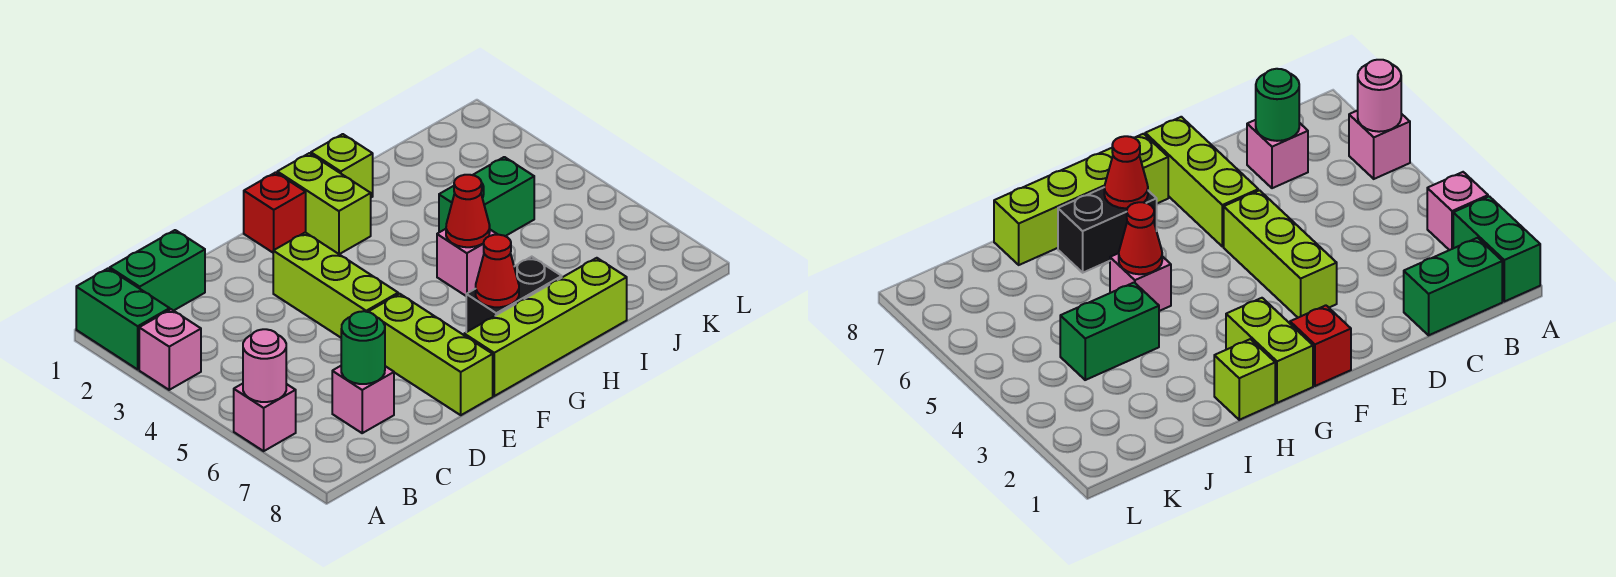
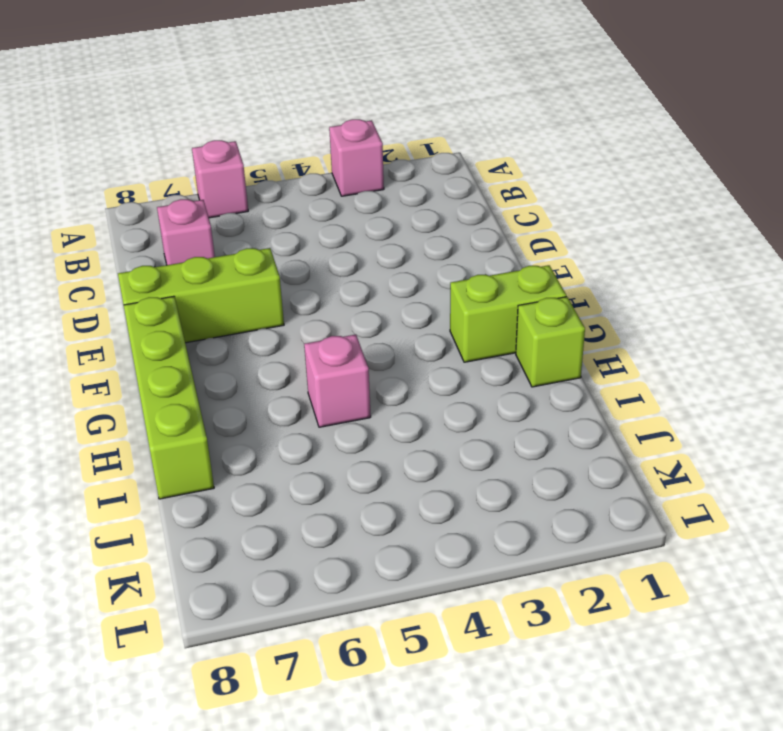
none -> green brick A1:A2 level 1
none -> green brick B1:C1 level 1
none -> lime brick E3:E5 level 1

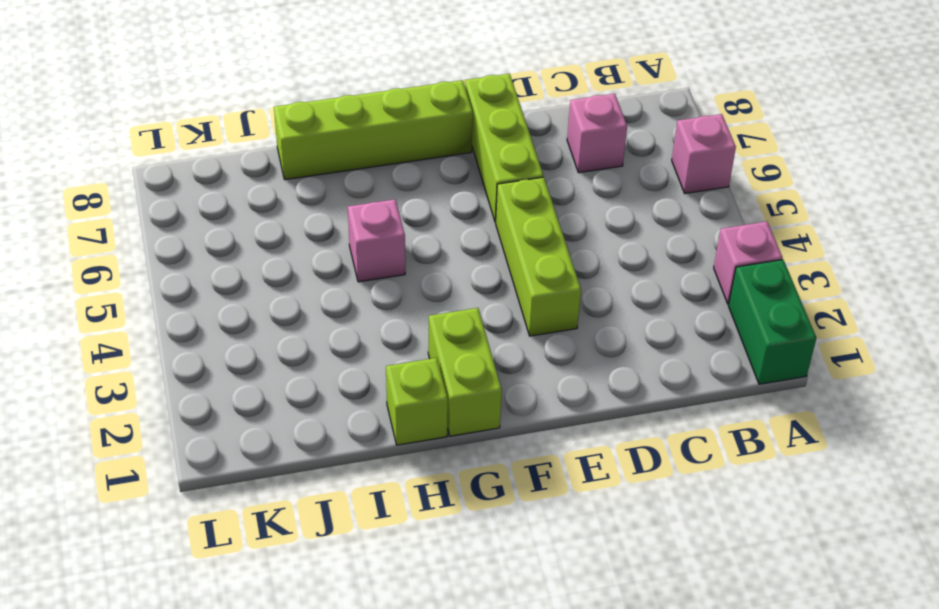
none -> green brick B1:C1 level 1
none -> red brick F1 level 1
none -> black brick G7:H7 level 1

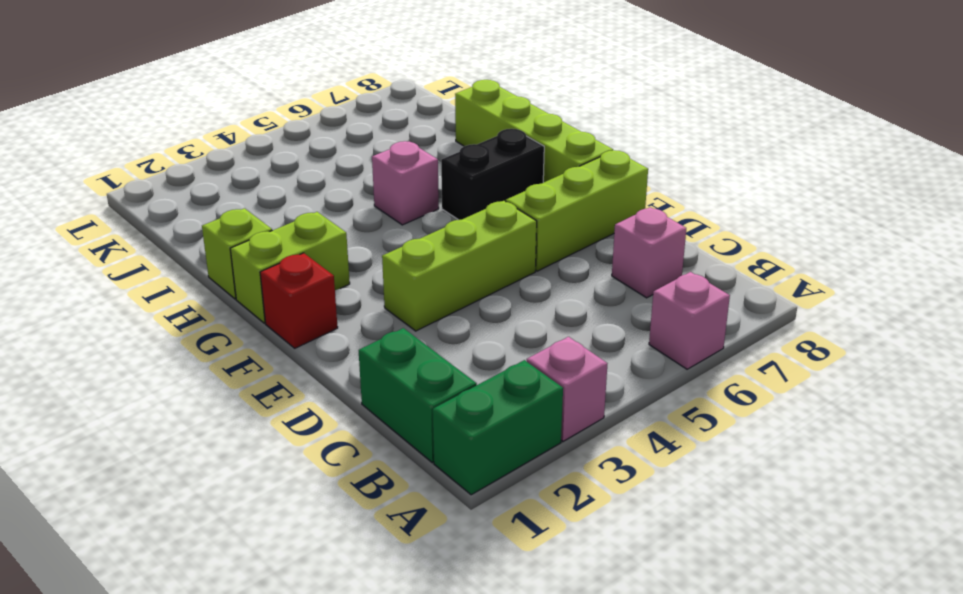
black brick G6:G7 level 1 -> black brick G7:H7 level 1
none -> green brick I4:J4 level 1
none -> pink round brick A6 level 2
none -> green round brick C7 level 2

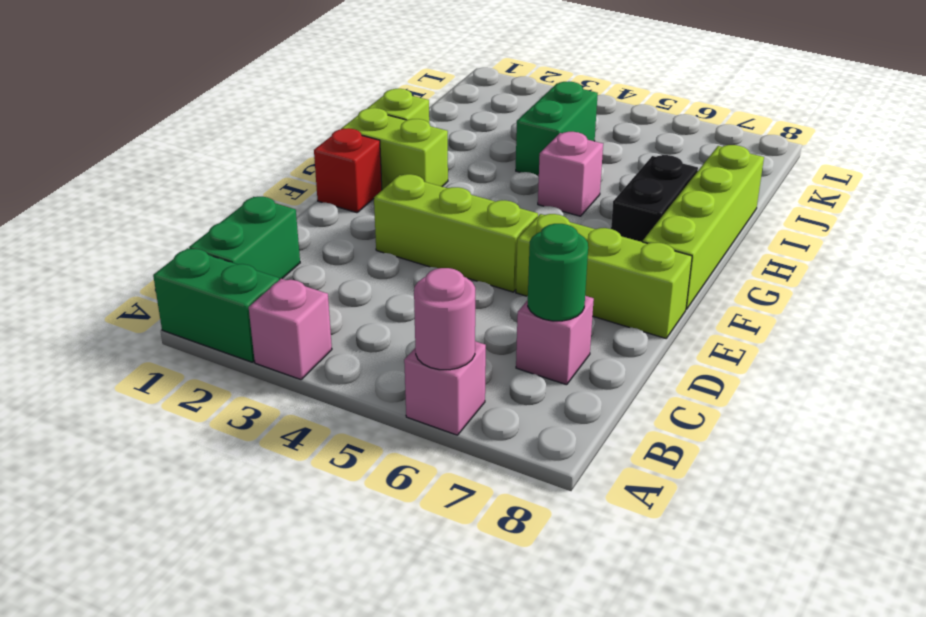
none -> red cone G7 level 2
none -> red cone H5 level 2

